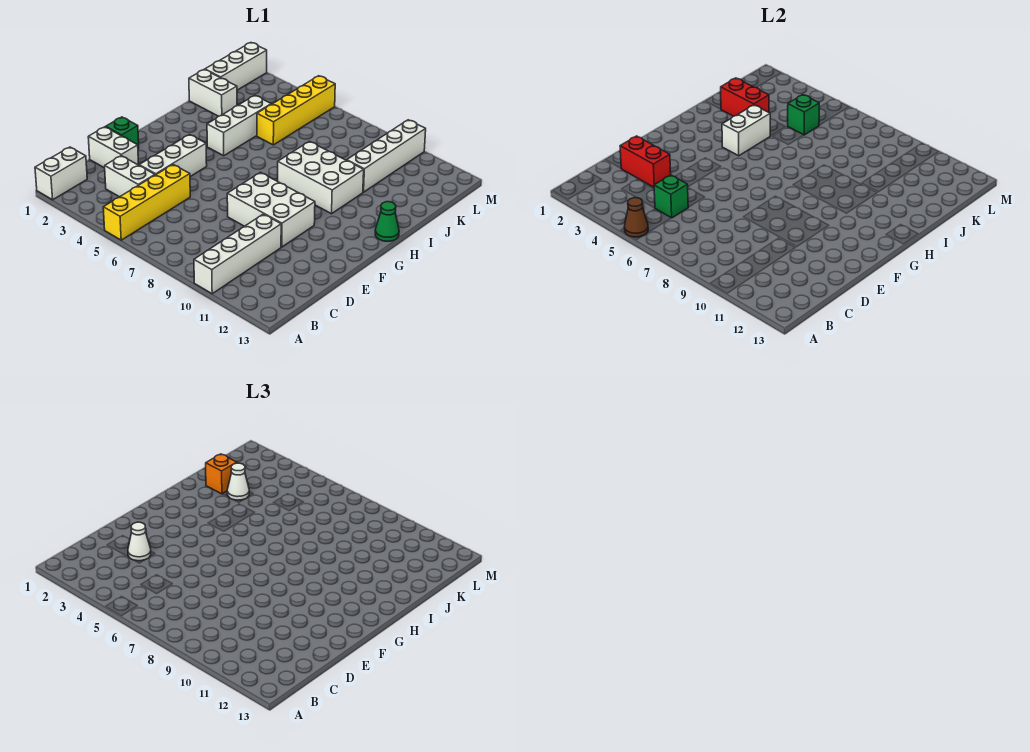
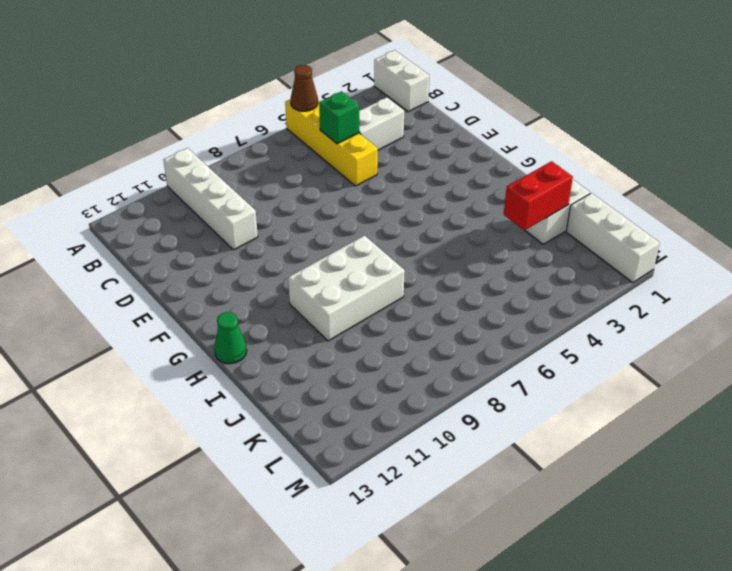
none -> white brick D1:D2 level 1
none -> white brick D4:F4 level 1
none -> green brick E1 level 1

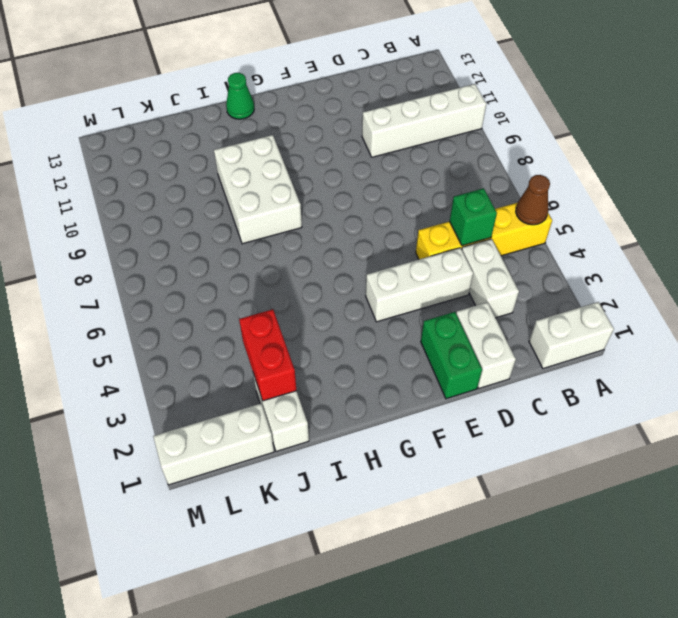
green brick E1:E2 level 1 -> green brick E1 level 1
none -> white brick E8:F10 level 1
none -> white brick H4:J4 level 1
none -> yellow brick J5:M5 level 1

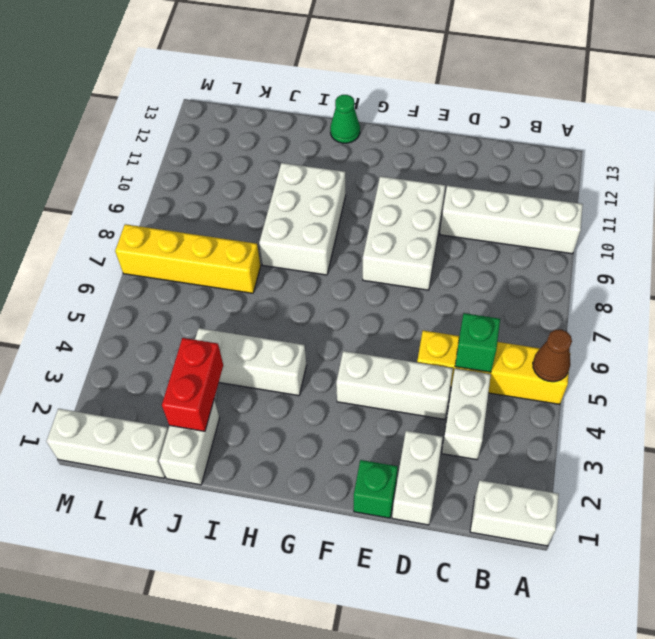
yellow brick J7:M7 level 1 -> yellow brick J5:M5 level 1
none -> white brick J10:M10 level 1
none -> red brick D2:D3 level 2
none -> white brick H4:I4 level 2

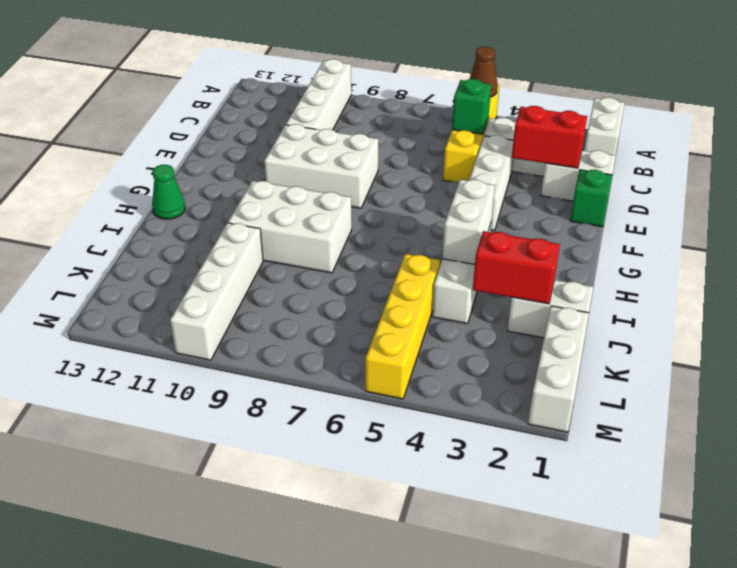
none -> green brick K5 level 2
none -> white cone D3 level 3
none -> orange brick J2 level 3

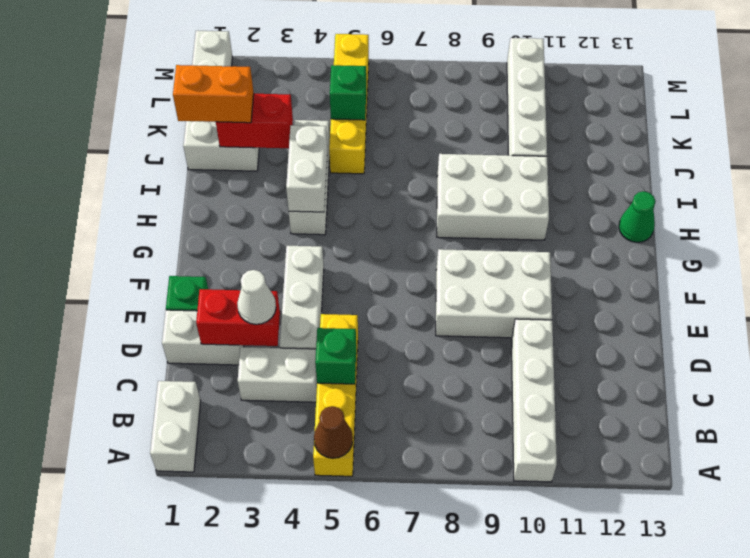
orange brick J1:J2 level 3 -> orange brick J2 level 3
none -> white cone J3 level 3

